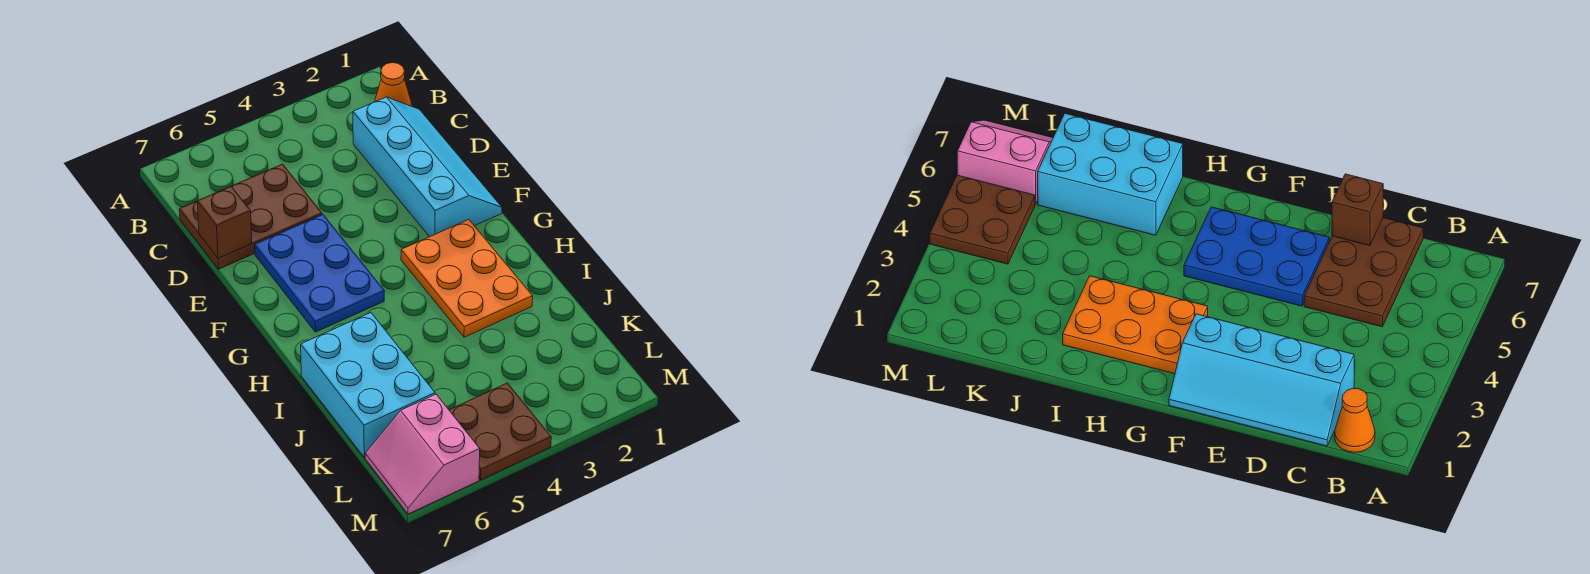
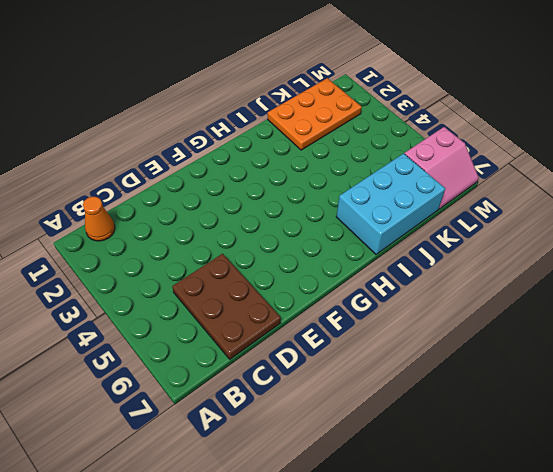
orange plate J1:L2 level 1 -> orange plate G2:I3 level 1
none -> cyan slope C1:F2 level 1 top 2
none -> blue plate E5:G6 level 1

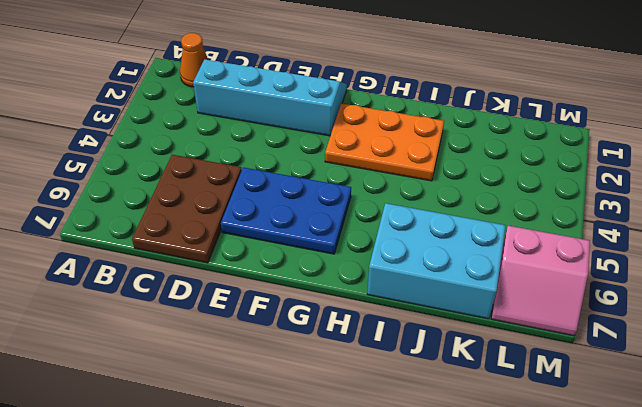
none -> brown plate L4:M5 level 1
none -> brown brick D7 level 2

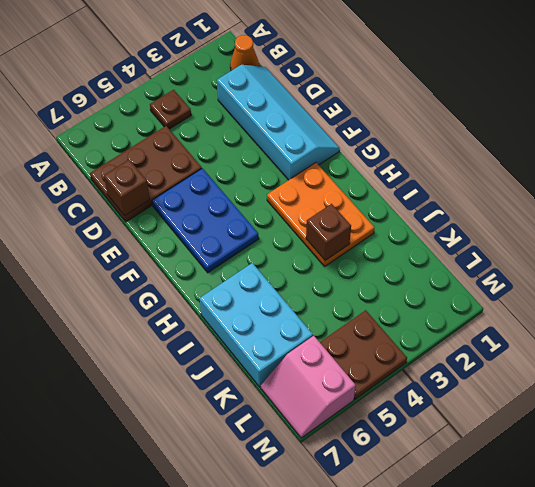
brown plate B4 level 1 -> none
brown brick I3 level 2 -> none

